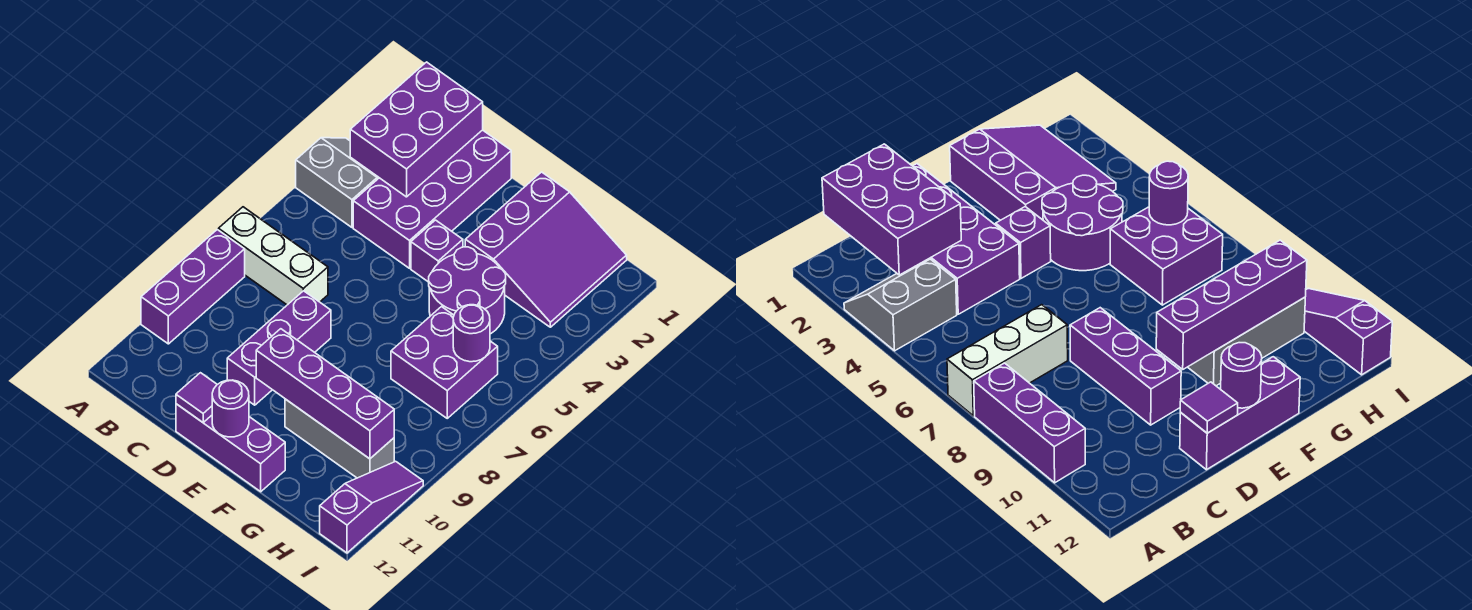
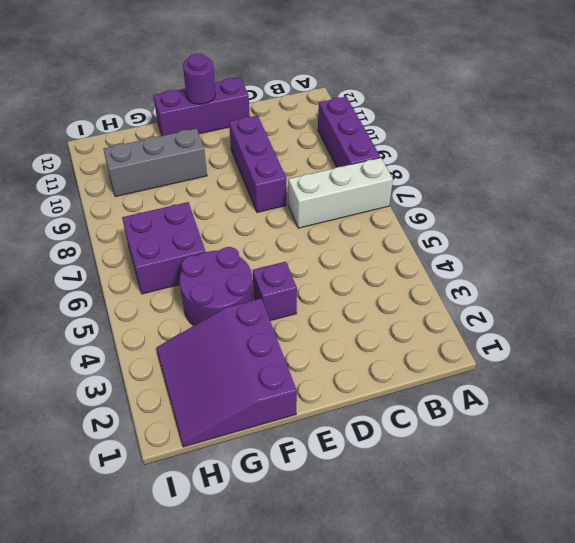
none -> grey slope A3:B4 level 1 top 4
none -> purple brick C1:D4 level 1
none -> purple slope I10:I12 level 1 top 12

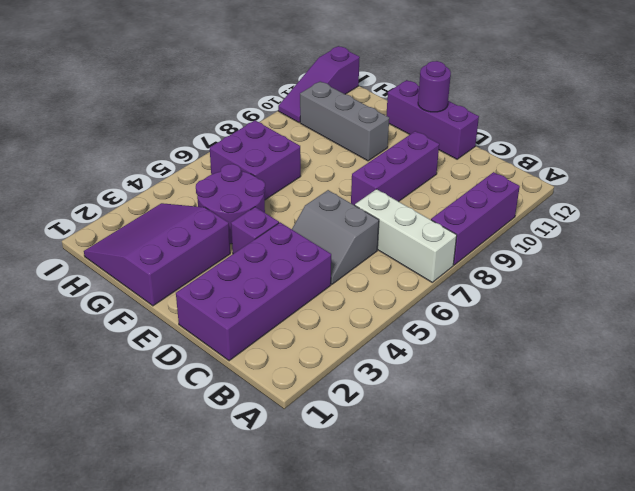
grey slope C5:D6 level 1 top 6 -> grey slope A3:B4 level 1 top 4
none -> purple brick B1:C3 level 2
none -> purple tile D12 level 2
none -> purple brick E10:H10 level 2

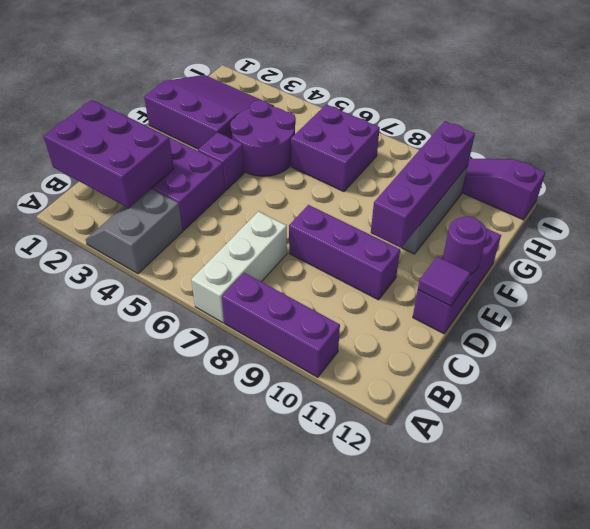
none -> purple round brick H6 level 2

